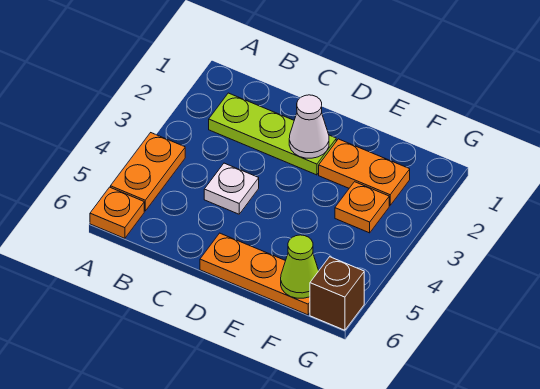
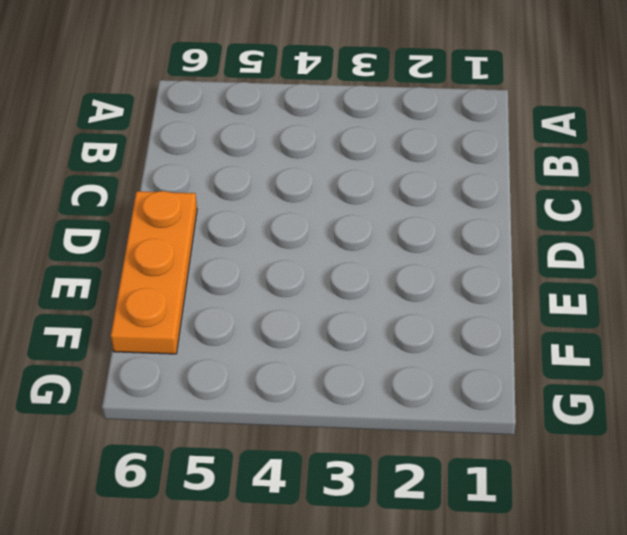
none -> orange plate A4:A5 level 1
none -> orange plate A6 level 1

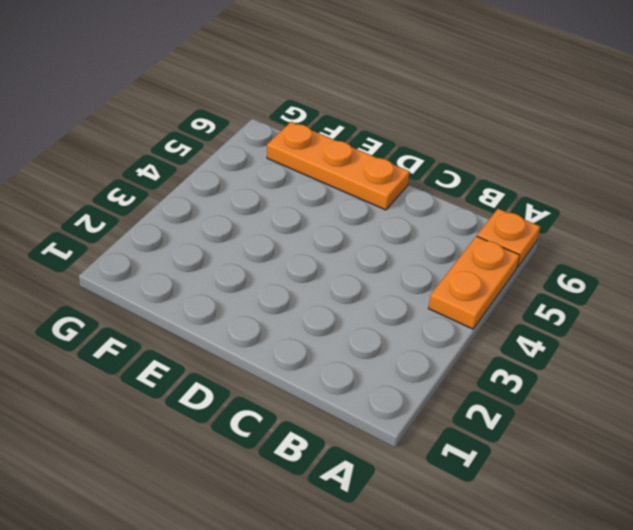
none -> lime plate B2:D2 level 1
none -> white plate C4 level 1

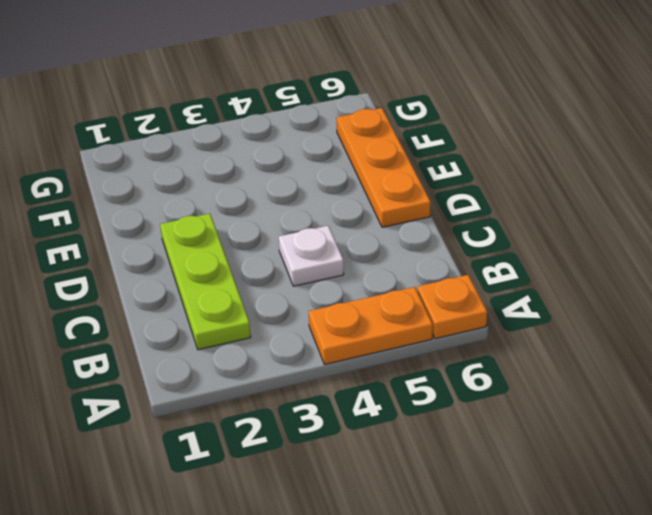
none -> orange plate E2:F2 level 1
none -> orange plate F3 level 1

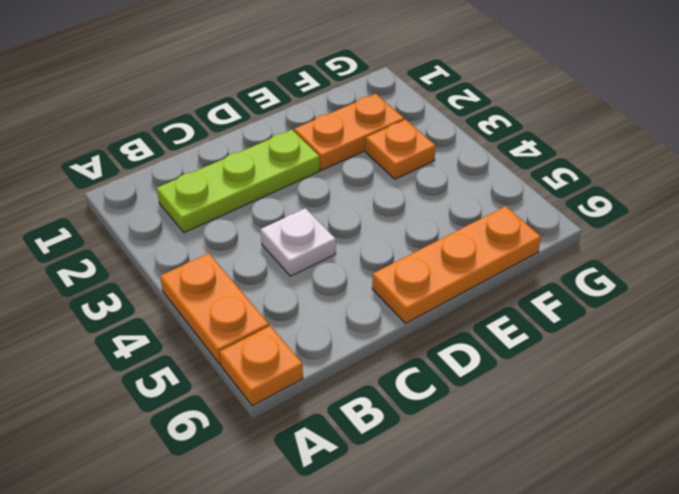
none -> brown brick G6 level 1
none -> white cone D2 level 2

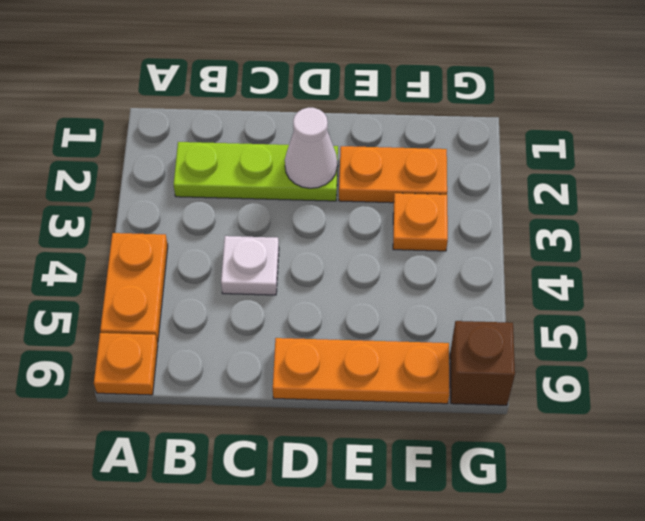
none -> lime cone F6 level 2

